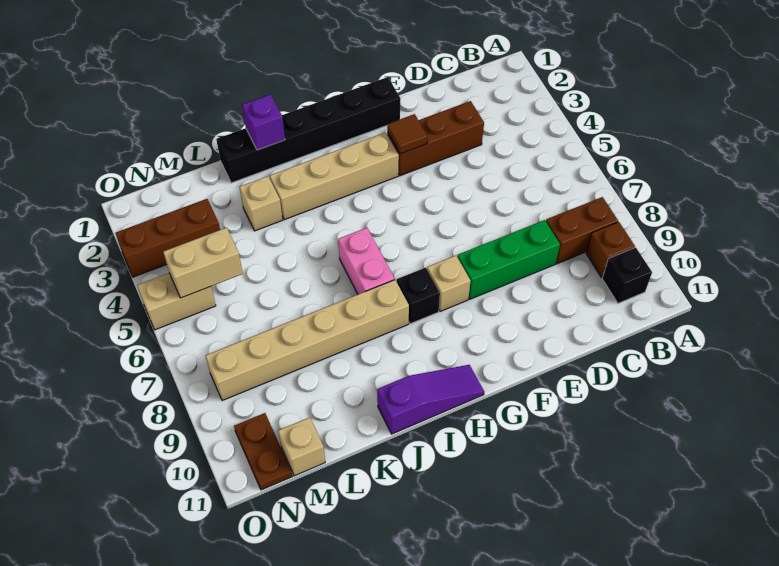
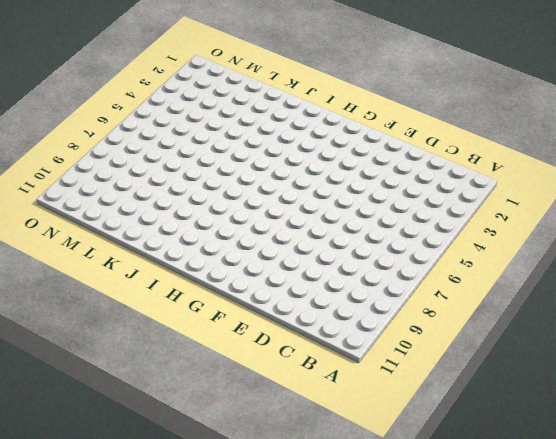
none -> brown brick B8:C8 level 1
none -> brown brick B9 level 1
none -> black brick B10 level 1

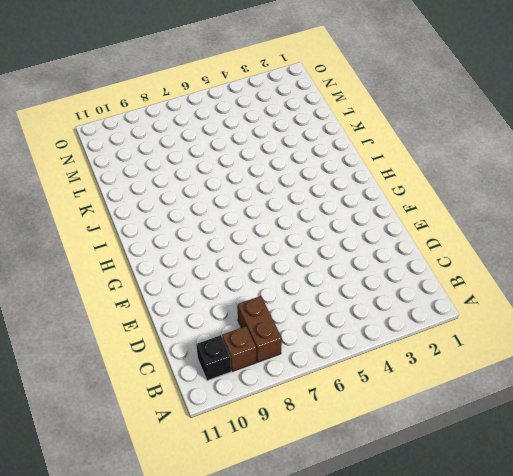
none -> brown brick D3:F3 level 1
none -> green brick D8:F8 level 1
none -> black brick F1:K1 level 1

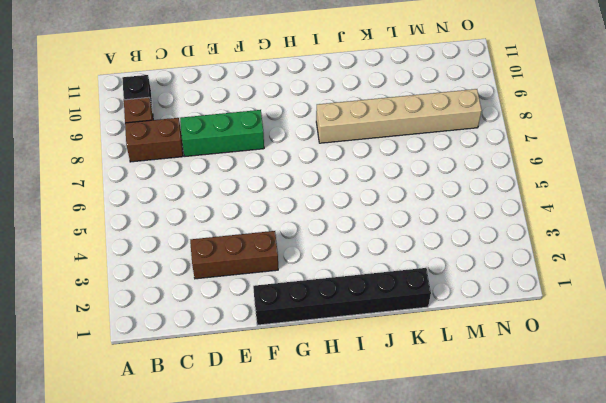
none -> tan brick G3:J3 level 1
none -> tan brick G8 level 1
none -> black brick H8 level 1

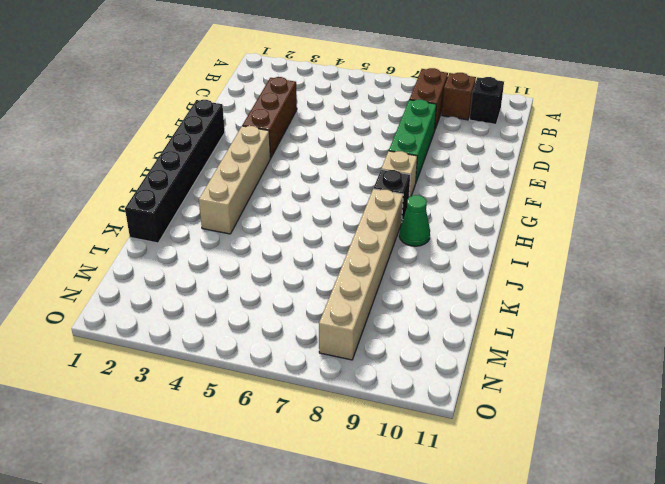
green cone I9 level 1 -> none
none -> purple slope H11:J11 level 1 top J
none -> pink brick I6:I7 level 1
none -> tan brick K3 level 1

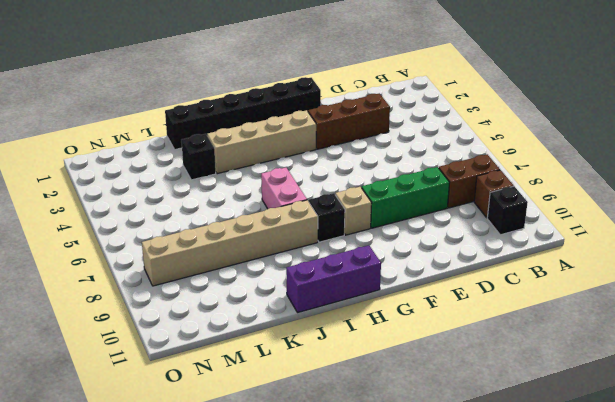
purple brick H11:J11 level 1 -> purple slope H11:J11 level 1 top J
black brick K3 level 1 -> tan brick K3 level 1
none -> brown brick M3:O3 level 1
none -> tan brick M11 level 1
none -> tan brick N5:O5 level 1

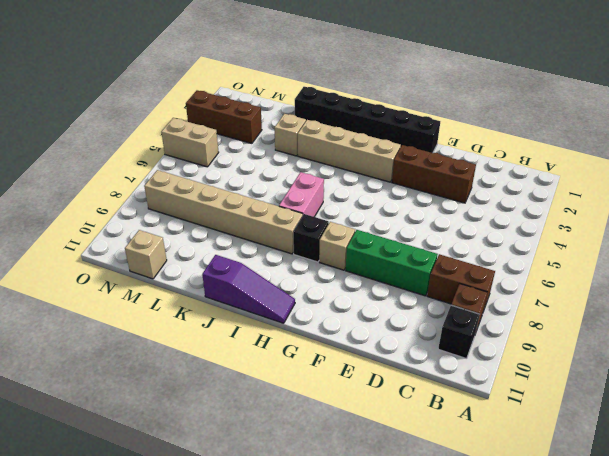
none -> brown plate N10:N11 level 1
none -> brown tile F3 level 2
none -> purple brick J1 level 2

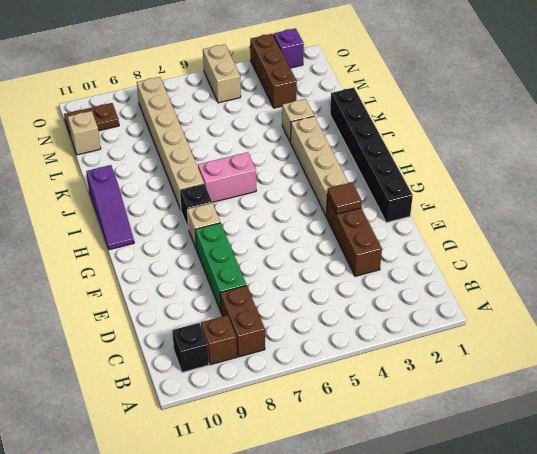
purple brick O2 level 1 -> purple brick J1 level 2
none -> tan brick M5:N5 level 2

